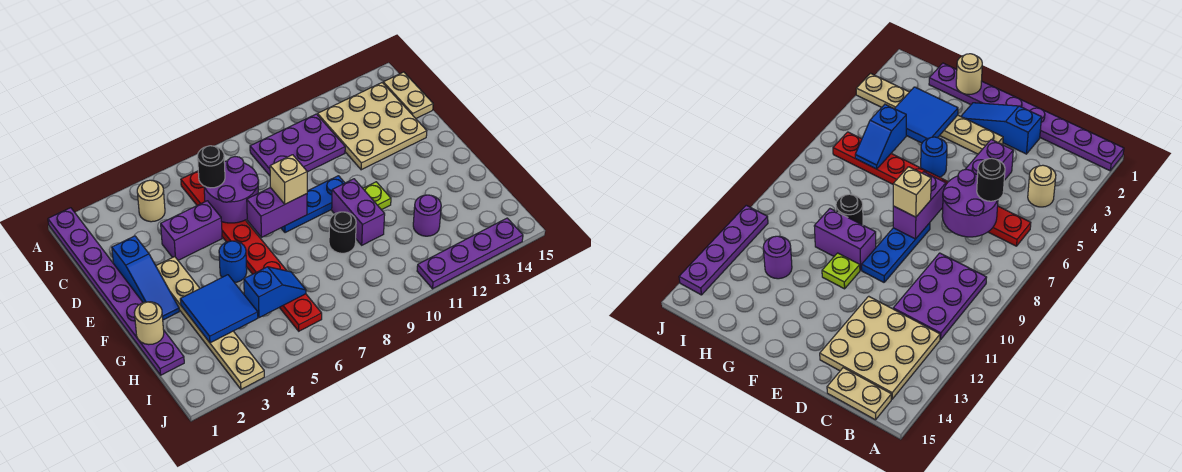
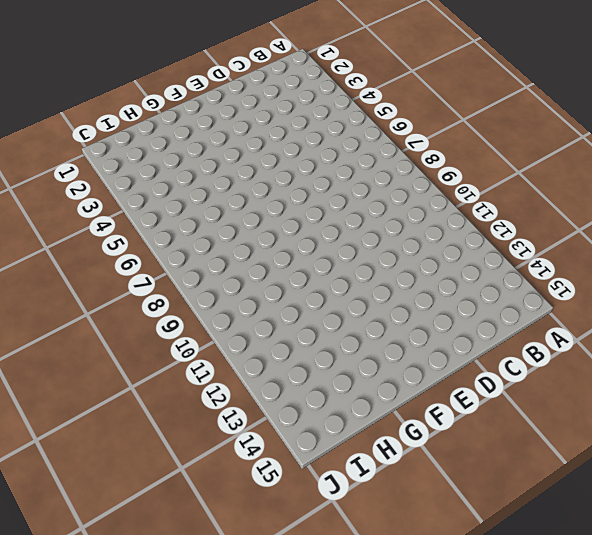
none -> purple plate A1:H1 level 1
none -> tan round brick B4 level 1
none -> red plate B6:I6 level 1

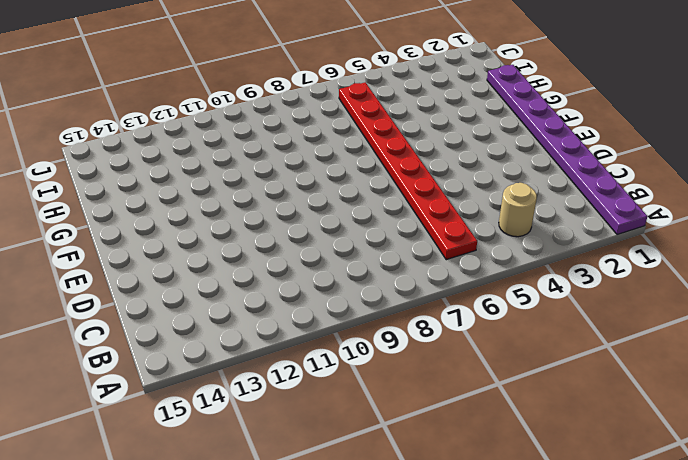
none -> purple plate B9:C11 level 1
none -> tan plate B12:D14 level 1
none -> tan plate B15:C15 level 1

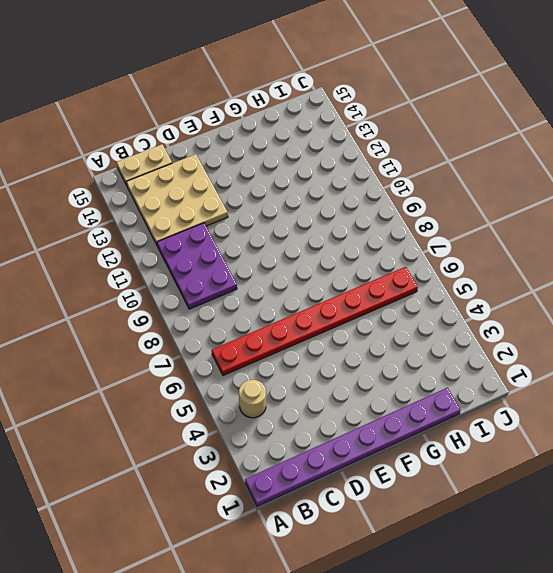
none -> blue slope D2:F2 level 1 top D
none -> purple brick D4:D5 level 1
none -> tan plate E3:J3 level 1

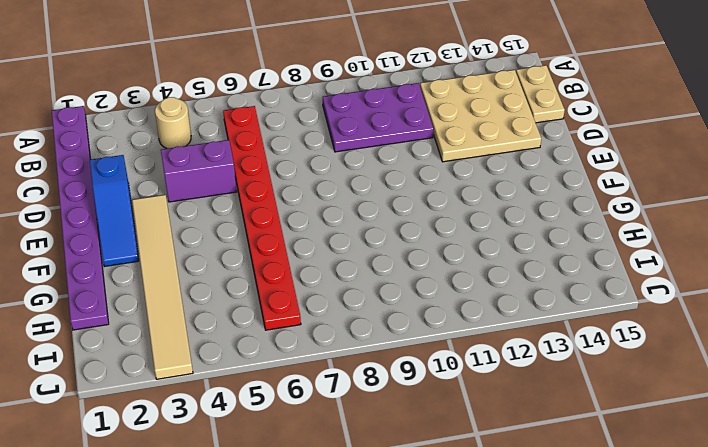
tan tile E3:J3 level 1 -> tan plate E3:J3 level 1
none -> blue plate E8:E10 level 1
none -> blue round brick F5 level 1
none -> purple brick F10:G10 level 1

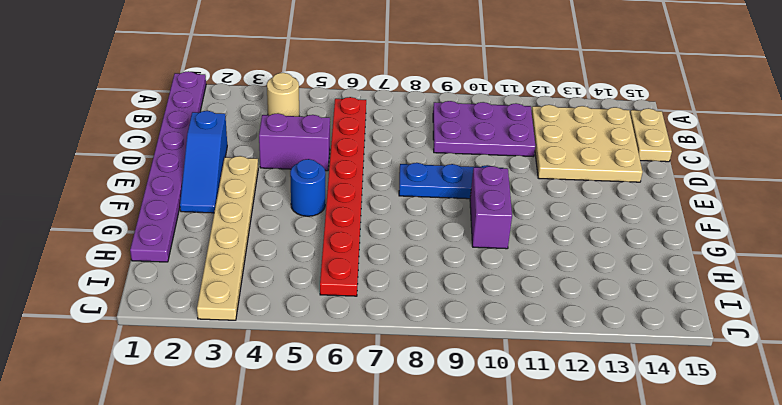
none -> lime plate F11 level 1
none -> black round brick G9 level 1
none -> purple round brick H12 level 1

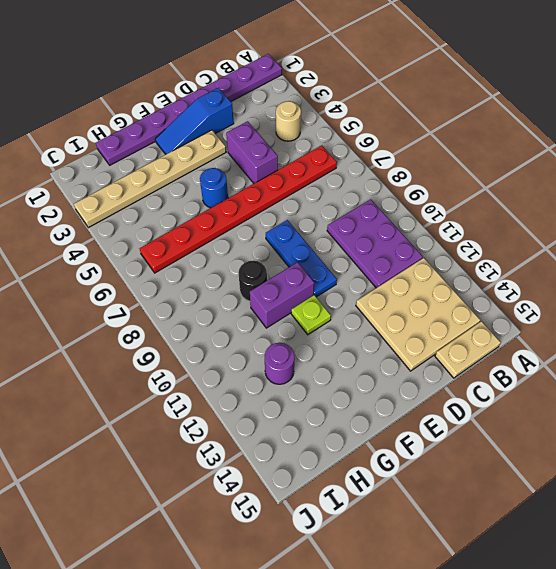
none -> purple plate J11:J14 level 1
none -> purple round brick C6:D7 level 2
none -> purple brick E7:E8 level 2

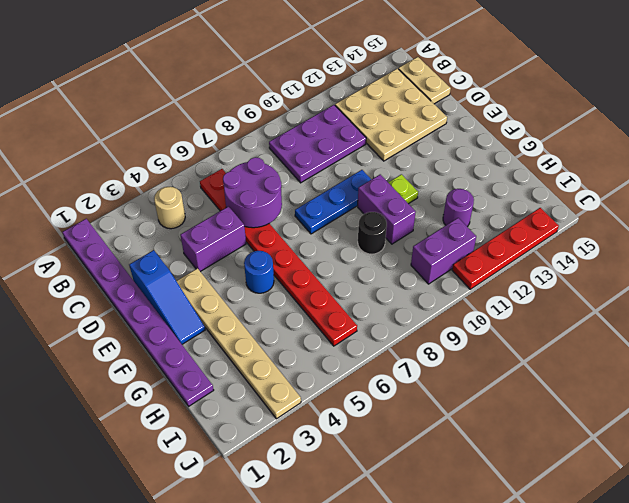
purple brick I10:I11 level 1 -> purple brick E7:E8 level 2
red plate J11:J14 level 1 -> purple plate J11:J14 level 1
none -> tan round brick G1 level 2
none -> blue tile G3:H4 level 2
none -> blue slope H5:H6 level 2 top 5

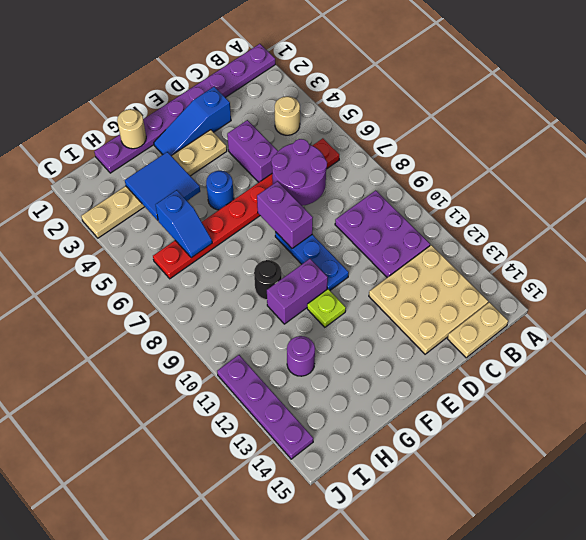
none -> black round brick C6 level 3
none -> tan brick E8 level 3

